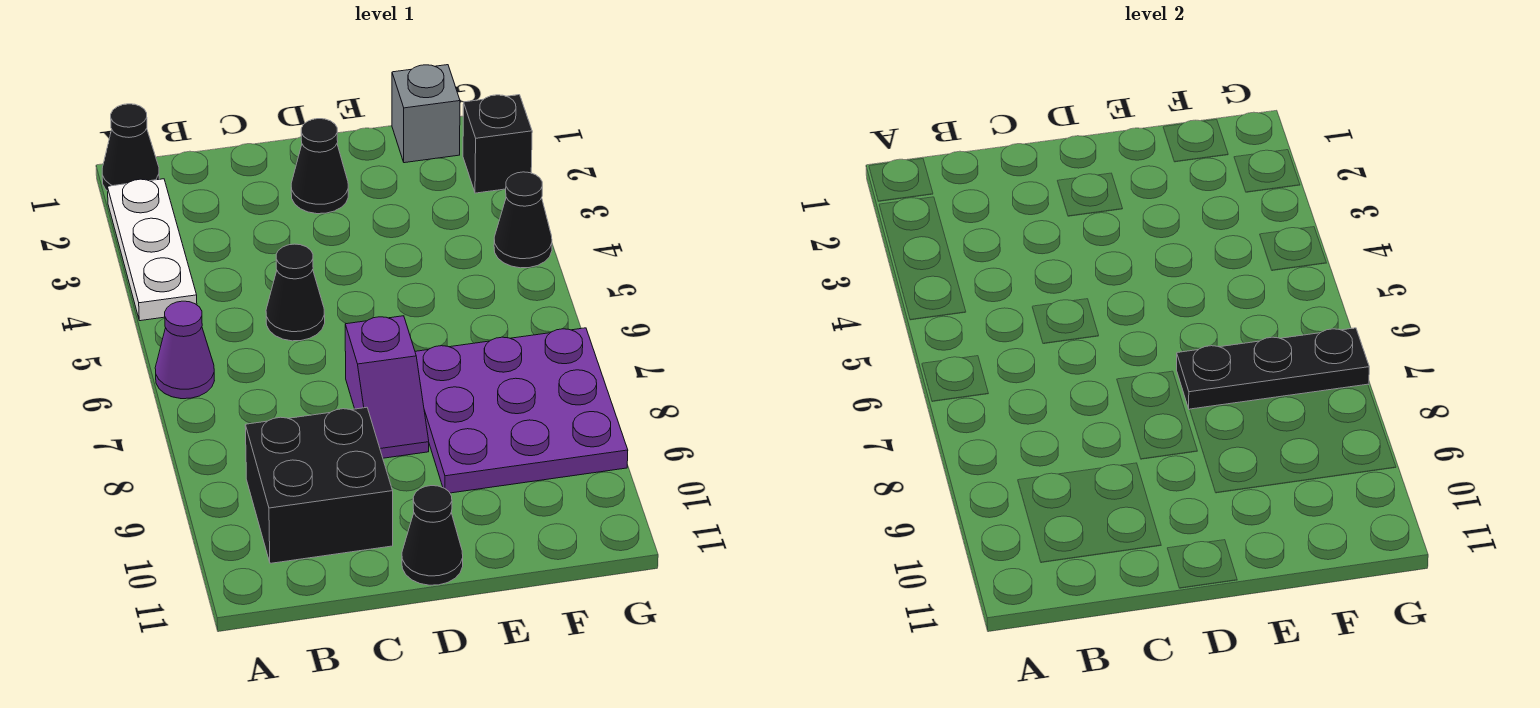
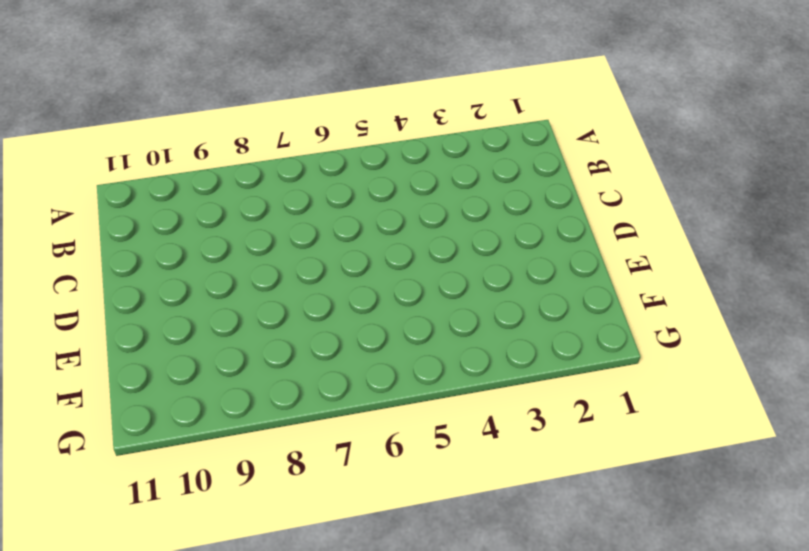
none -> black cone A1 level 1
none -> white plate A2:A4 level 1
none -> purple cone A6 level 1

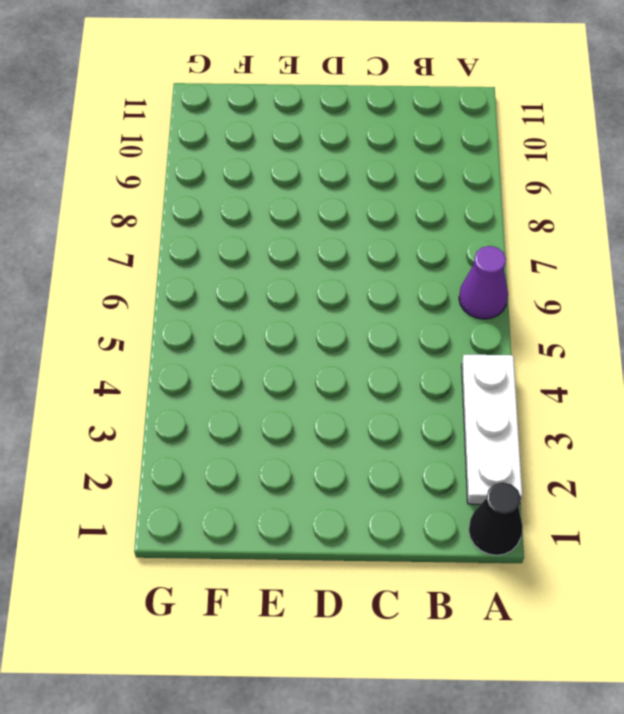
none -> black brick B9:C10 level 1
none -> black cone C5 level 1
none -> black cone D2 level 1

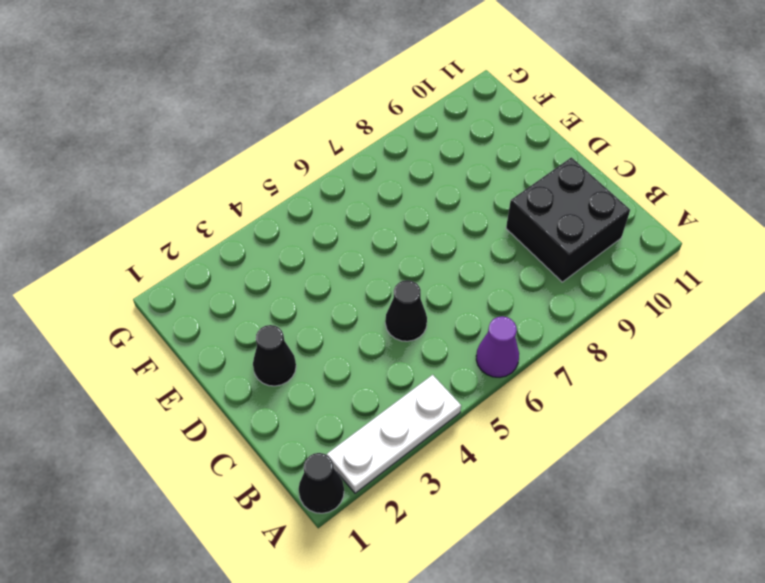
none -> purple slope D7:D8 level 1 top 7
none -> black cone D11 level 1
none -> purple plate E7:G9 level 1

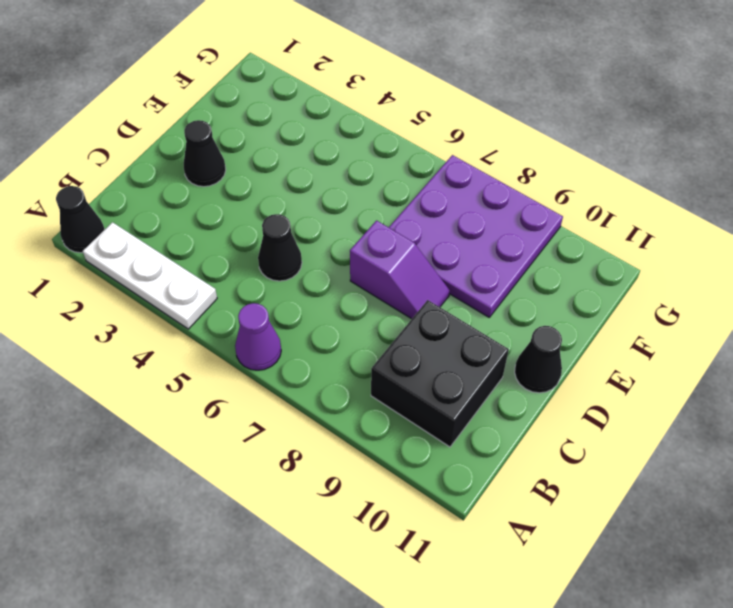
none -> grey brick F1 level 1
none -> black brick G2 level 1
none -> black cone G4 level 1

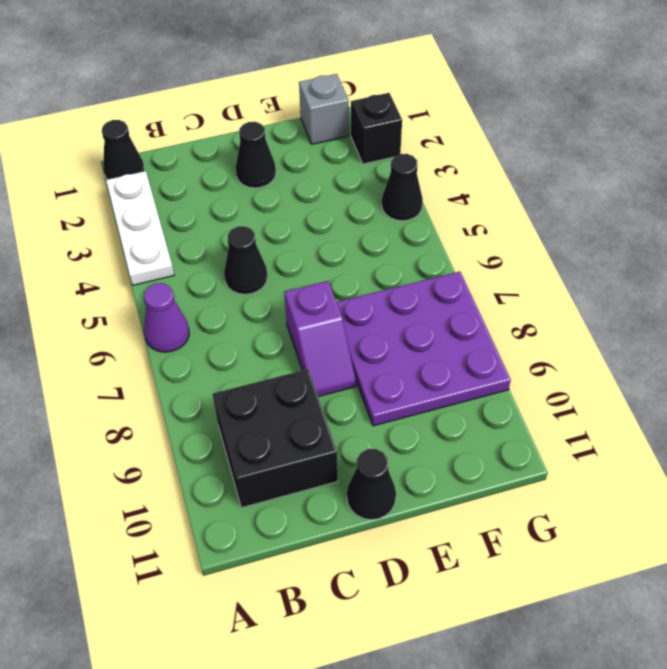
none -> black plate E7:G7 level 2

